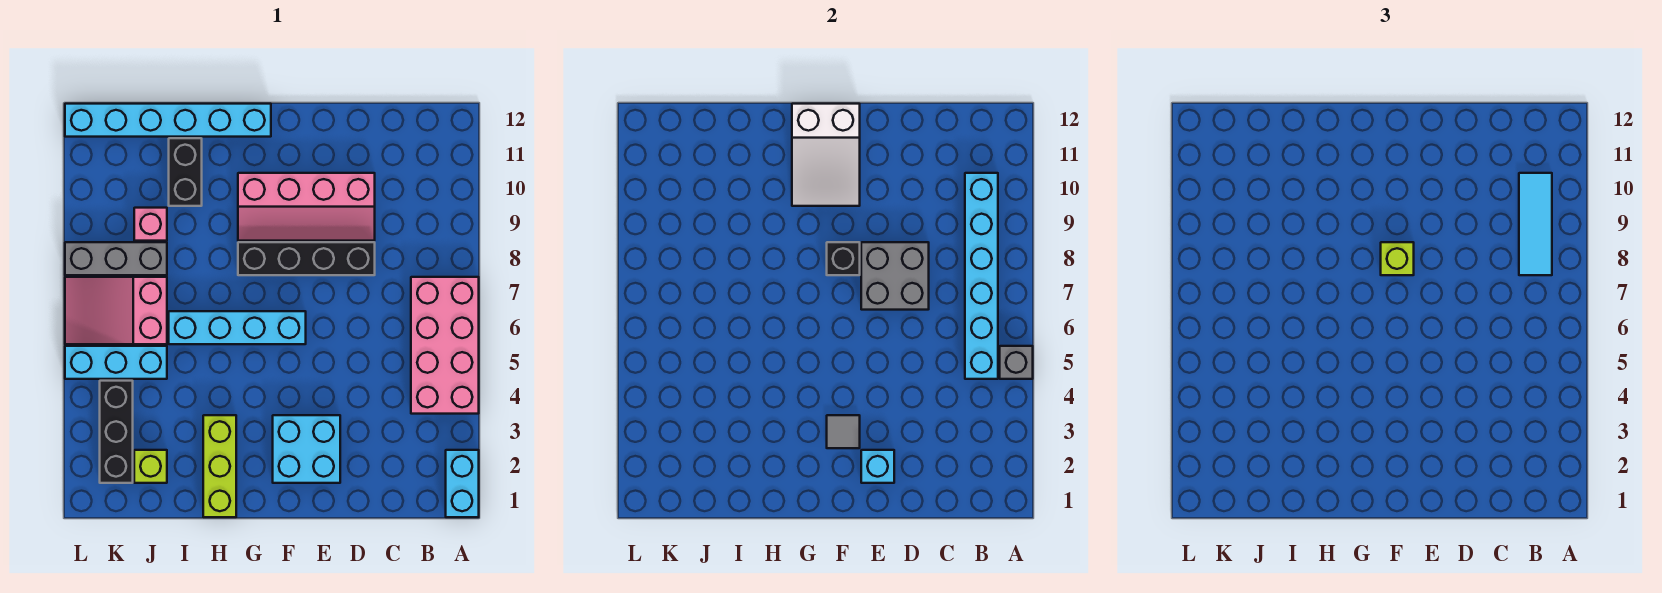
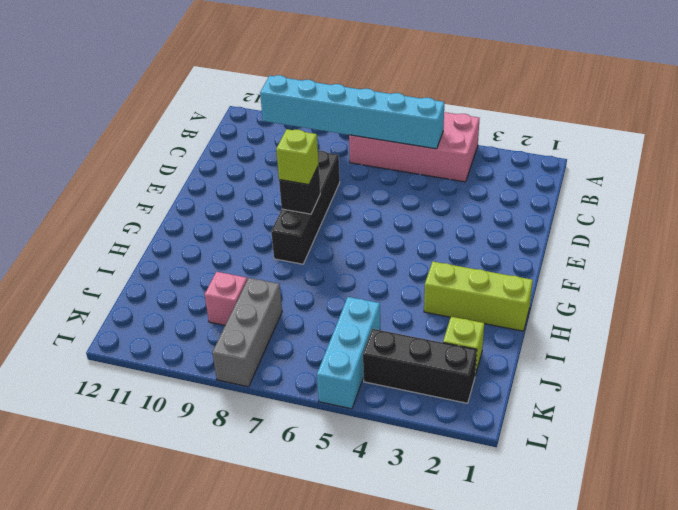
none -> cyan brick A1:A2 level 1
none -> pink slope D9:G10 level 1 top 10
none -> cyan brick E2:F3 level 1

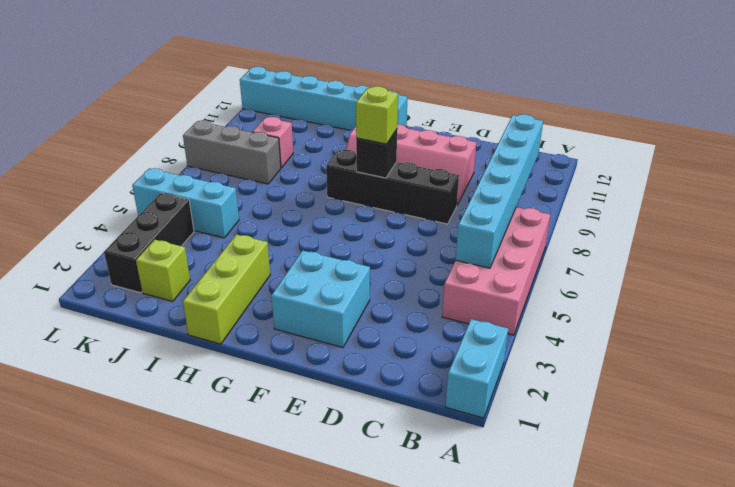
none -> cyan brick F6:I6 level 1
none -> black brick I10:I11 level 1
none -> pink slope J6:L7 level 1 top J

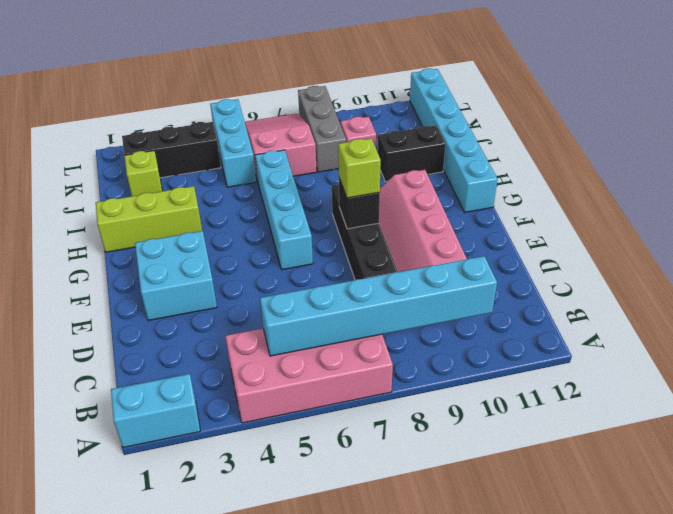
none -> grey brick A5 level 2
none -> grey brick D7:E8 level 2
none -> cyan brick E2 level 2

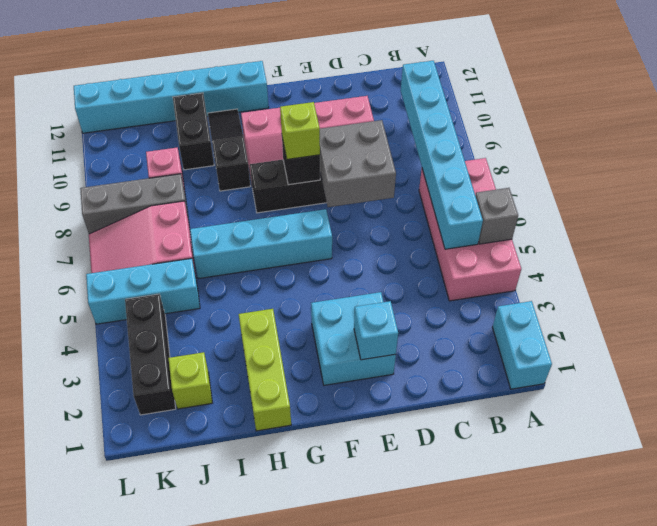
black slope H9:H11 level 1 top 9 -> none
none -> grey tile F3 level 2
none -> white slope F10:G12 level 2 top 12
none -> cyan tile B8:B10 level 3

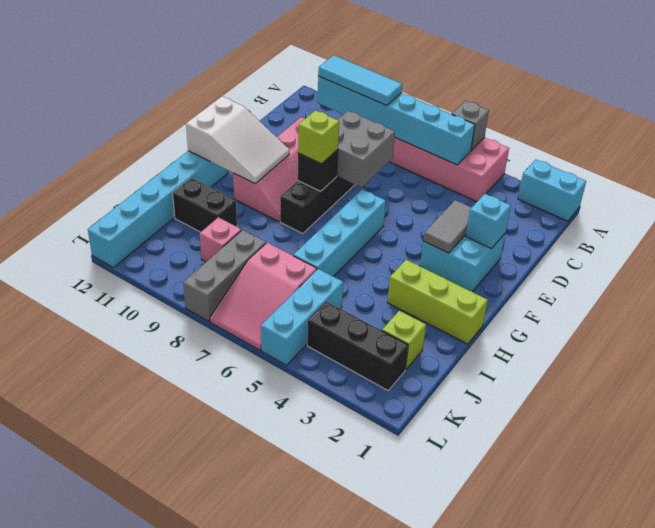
grey tile E3:F3 level 2 -> grey tile F3 level 2

